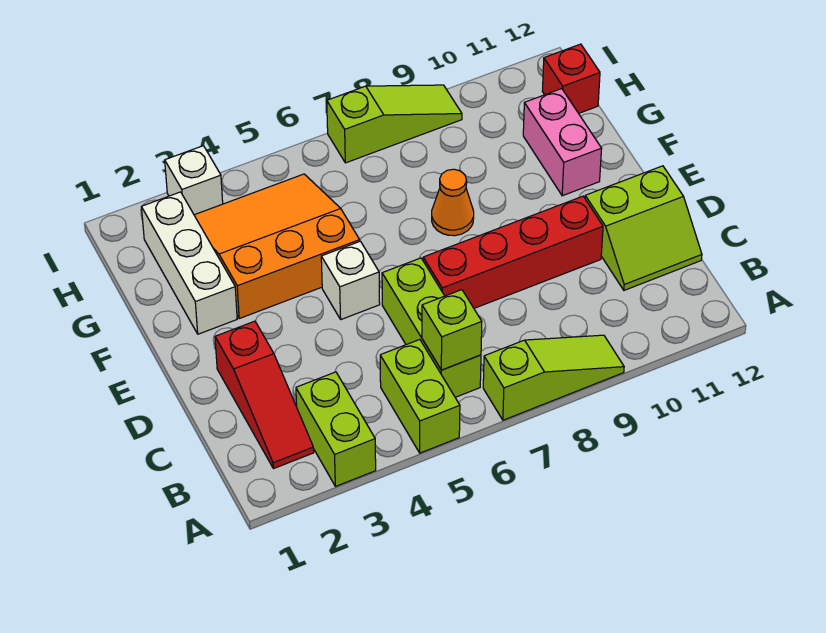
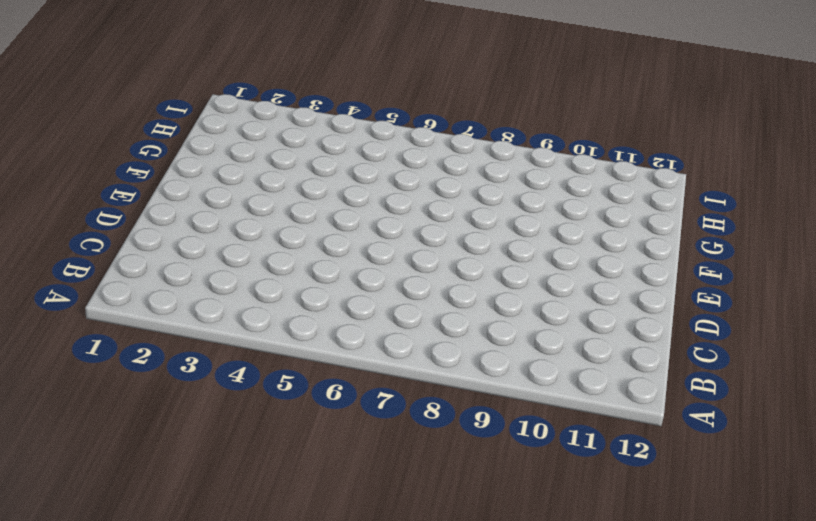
none -> lime brick A3:B3 level 1
none -> lime brick A5:B5 level 1
none -> lime slope A7:A9 level 1 top 7

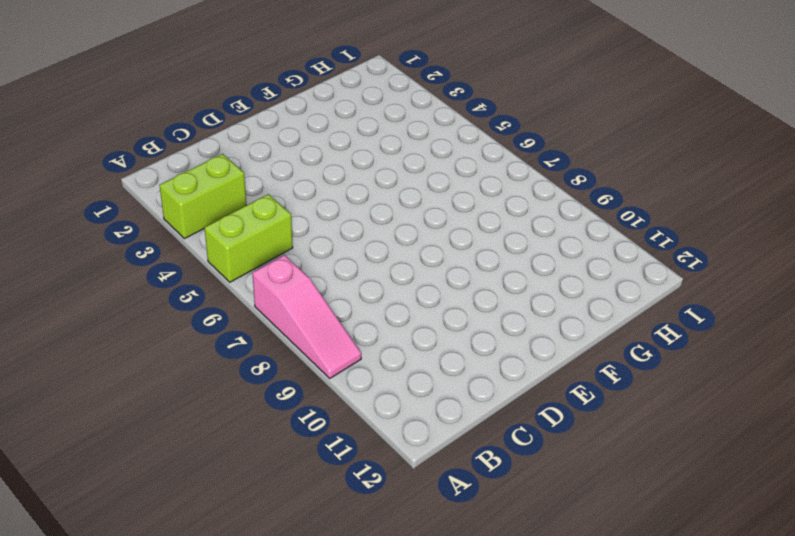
pink slope A7:A9 level 1 top 7 -> lime slope A7:A9 level 1 top 7
none -> red slope B2:D2 level 1 top D
none -> lime brick B6:D6 level 1
none -> lime slope C11:D12 level 1 top D

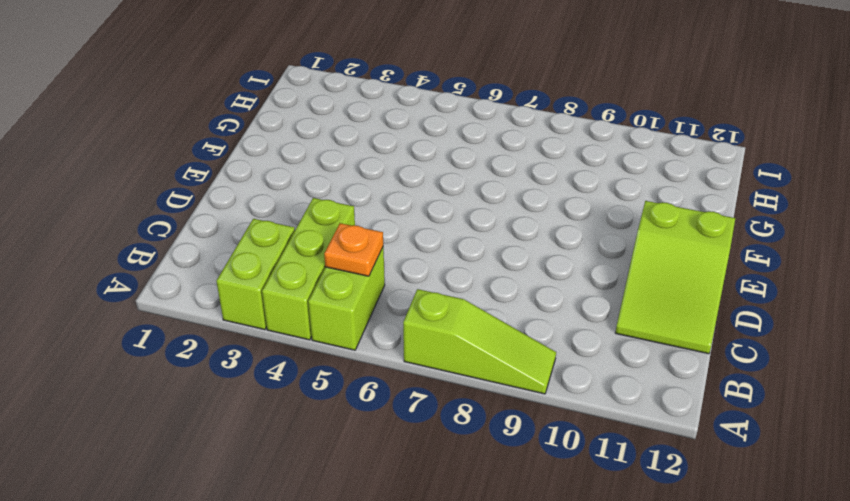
lime brick A4:C4 level 1 -> lime brick B6:D6 level 1
orange plate B5 level 2 -> none
lime slope C11:E12 level 1 top E -> lime slope C11:D12 level 1 top D
none -> red slope B2:D2 level 1 top D
none -> red brick D7:D10 level 1
none -> white brick E5 level 1

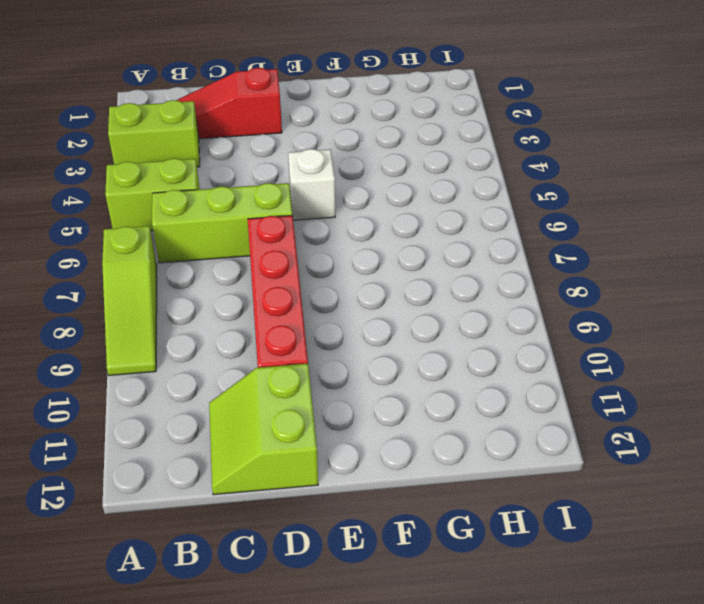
none -> white brick F2:H2 level 1
none -> orange slope F3:H5 level 1 top F
none -> orange cone F8 level 1

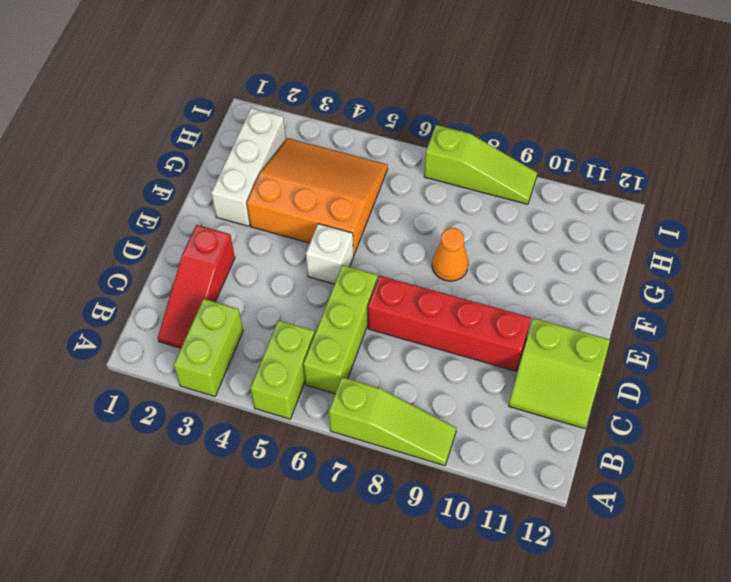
none -> pink brick F11:G11 level 1
none -> red brick H12 level 1
none -> white brick I3 level 1

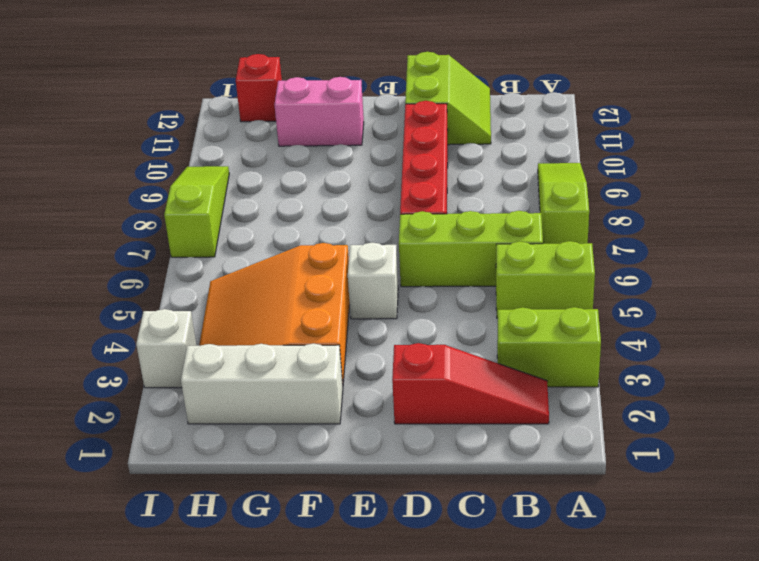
none -> orange cone F8 level 1
none -> lime brick B6 level 2

